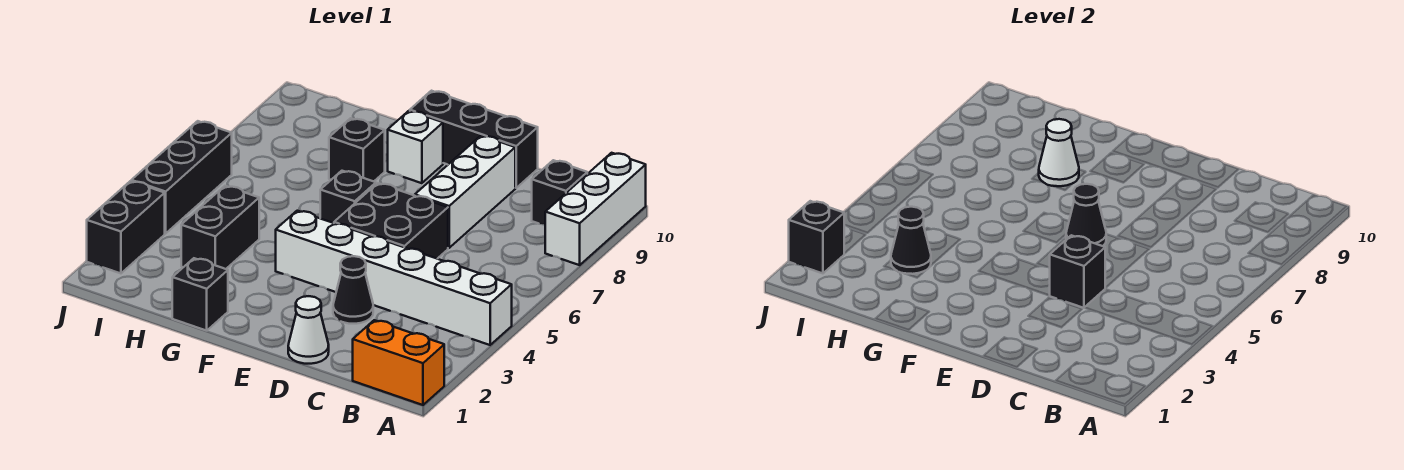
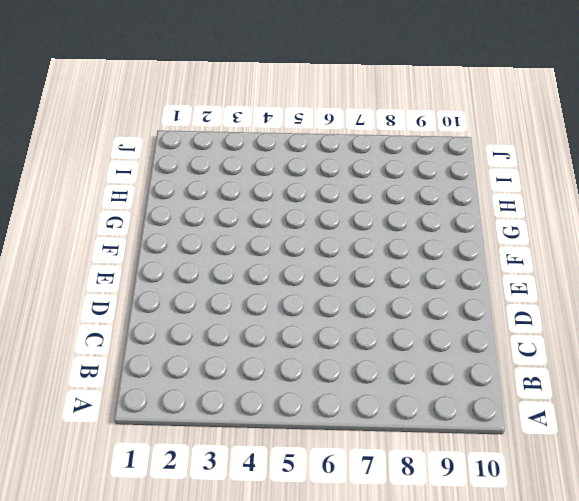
none -> orange brick A1:B1 level 1
none -> white brick A4:F4 level 1
none -> white brick A8:A10 level 1

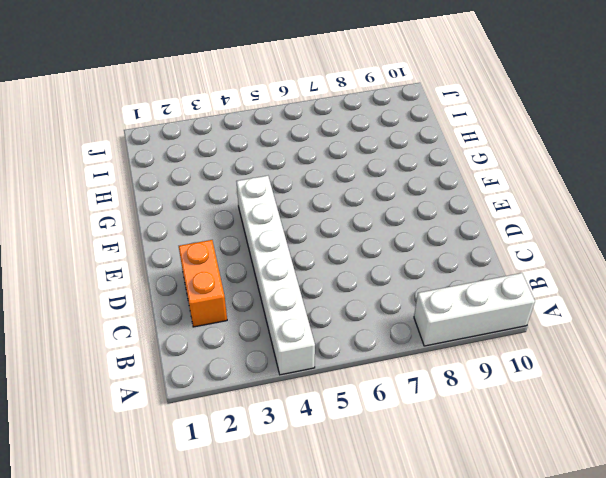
orange brick C2:D2 level 1 -> orange brick A1:B1 level 1
none -> black brick B9 level 1
none -> white cone D1 level 1
none -> black cone D3 level 1

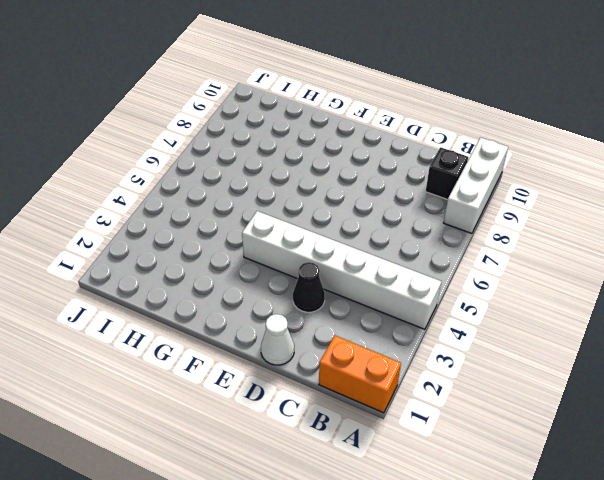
none -> black brick D5:E6 level 1
none -> white brick D7:D9 level 1
none -> black brick D10:F10 level 1

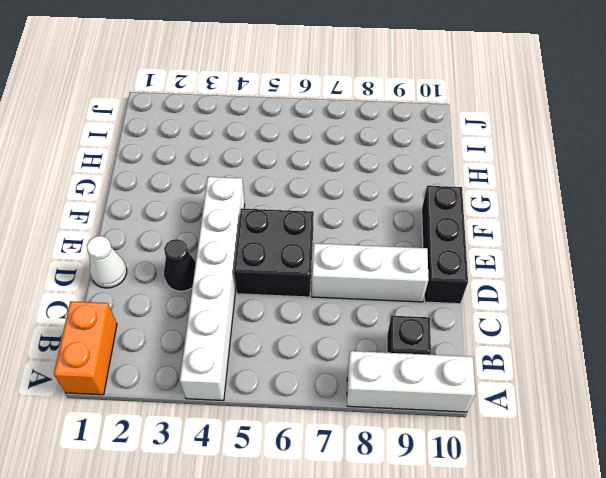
none -> black brick F6 level 1
none -> white brick F9 level 1
none -> black brick G1 level 1

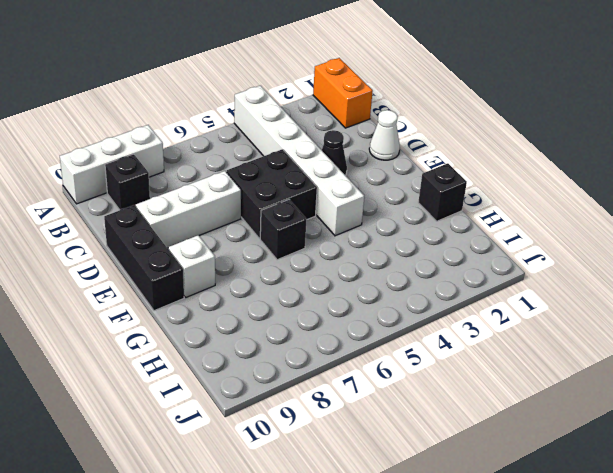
none -> black brick G8 level 1
none -> black brick H3:H4 level 1
none -> black brick J2:J3 level 1

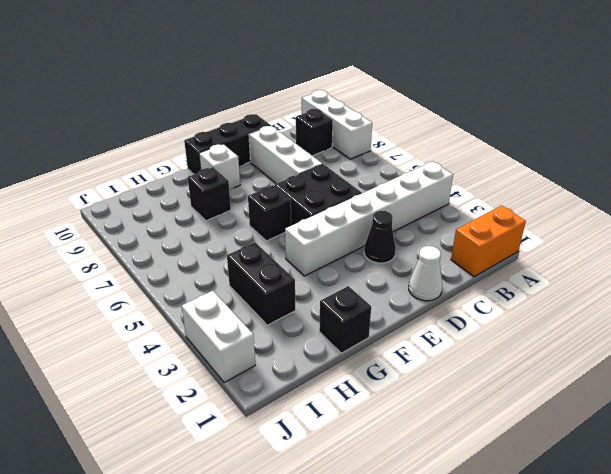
white brick J2:J3 level 1 -> black brick J2:J3 level 1
none -> black brick J4:J6 level 1
none -> black brick D4 level 2
none -> black cone E6 level 2

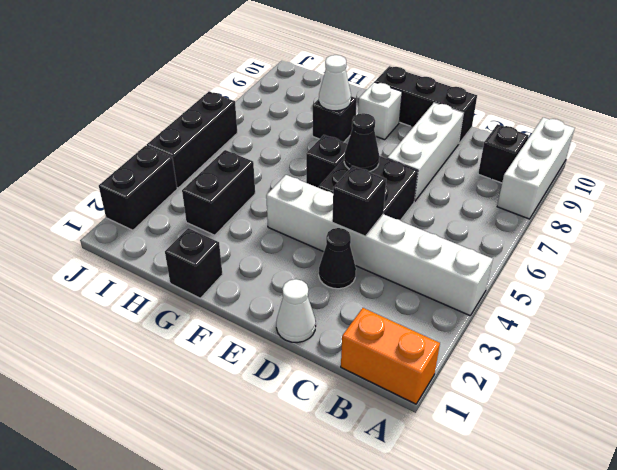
none -> black cone H3 level 2
none -> black brick J2 level 2

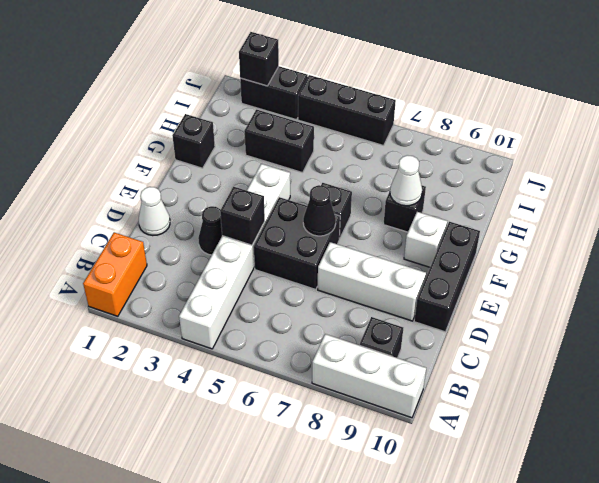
none -> black cone H3 level 2

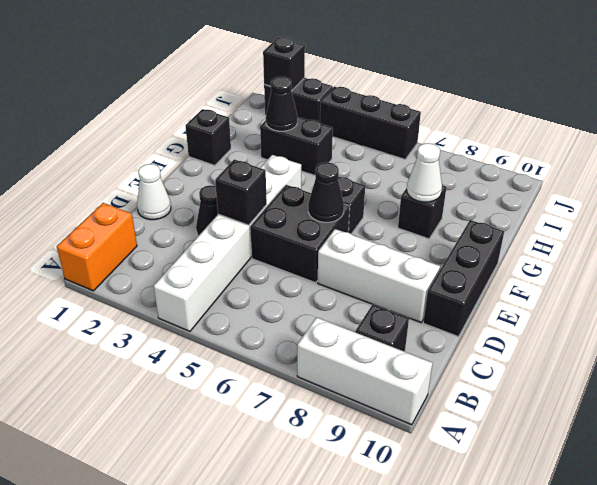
none -> white brick F9 level 1

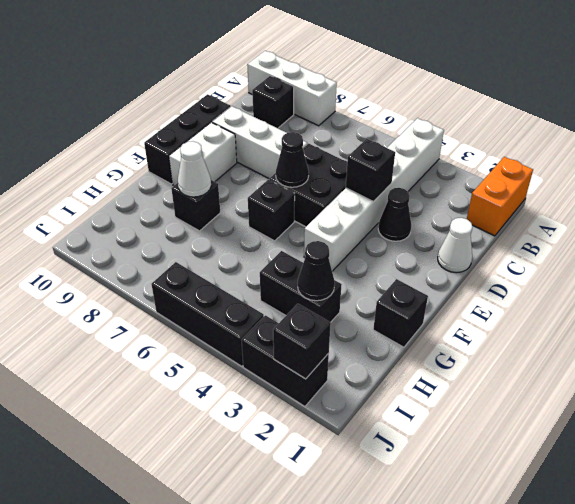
white brick E9:F9 level 1 -> white brick F9 level 1

